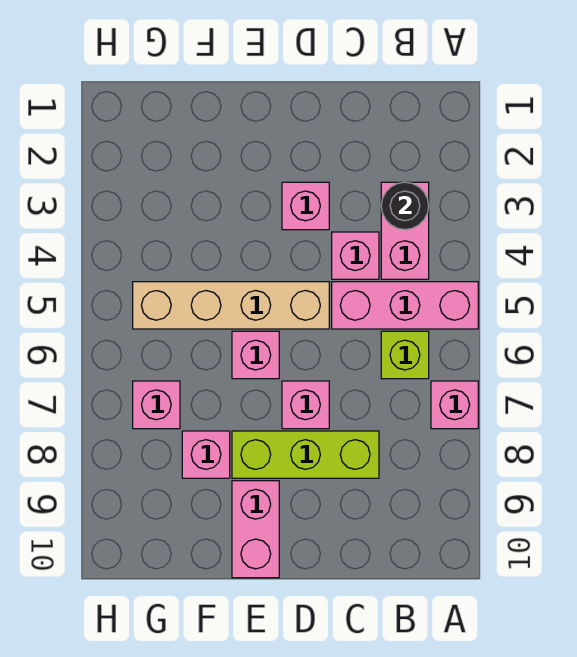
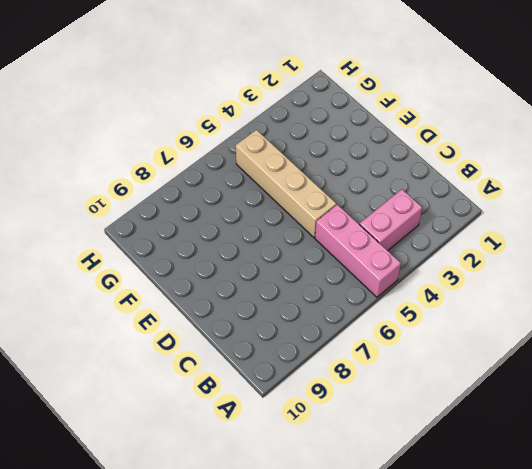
none -> pink brick A7 level 1
none -> lime brick B6 level 1
none -> pink brick C4 level 1

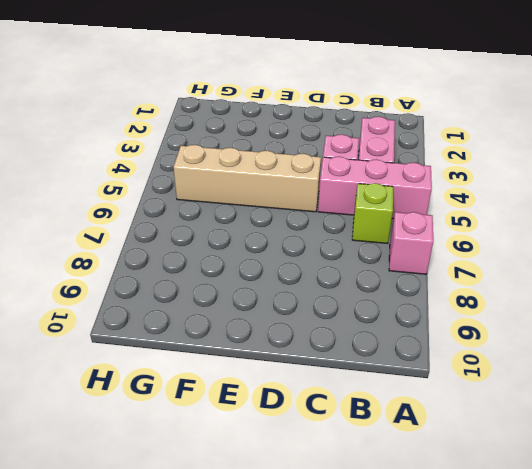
none -> lime brick C8:E8 level 1
none -> pink brick D3 level 1
none -> pink brick D7 level 1

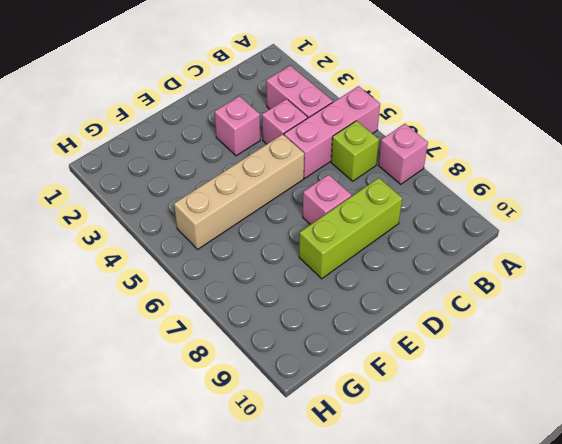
none -> pink brick E6 level 1
none -> pink brick E9:E10 level 1
none -> pink brick F8 level 1

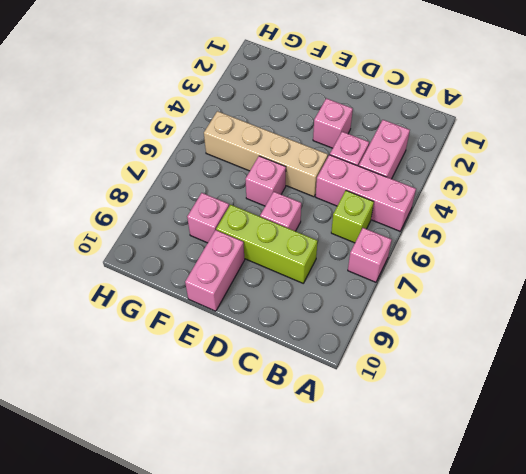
none -> pink brick G7 level 1
none -> black round brick B3 level 2

